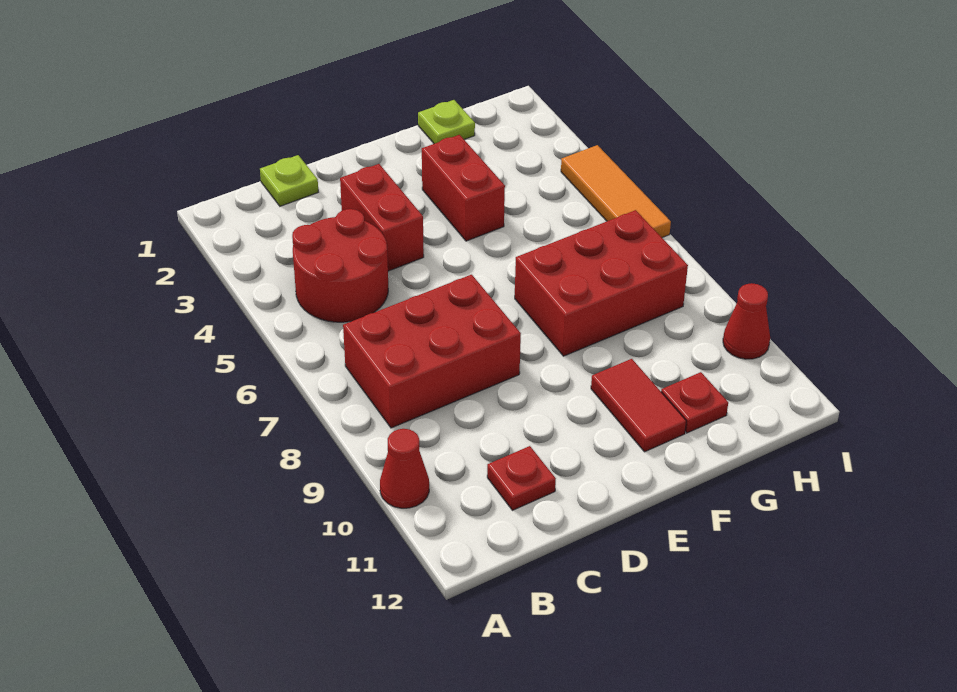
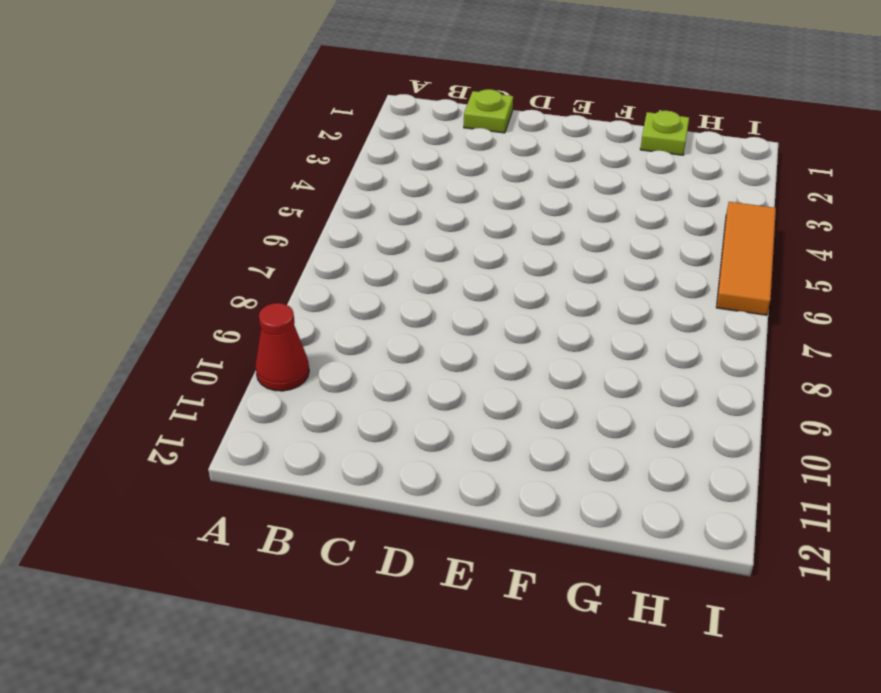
none -> red round brick B4:C5 level 1
none -> red brick B7:D8 level 1
none -> red plate C11 level 1

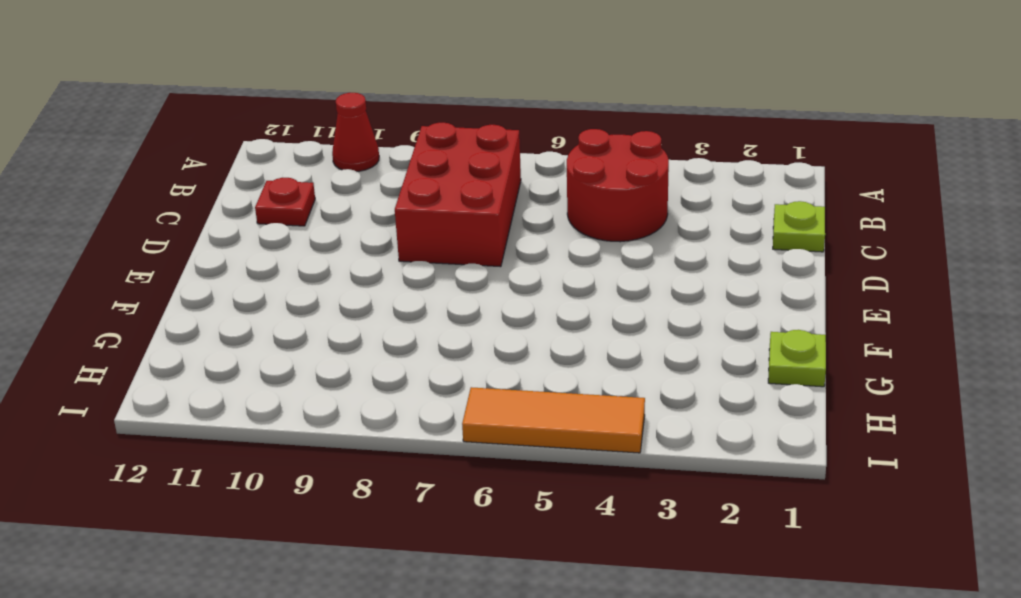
none -> red brick D3:D4 level 1
none -> red brick F3:F4 level 1
none -> red brick F7:H8 level 1

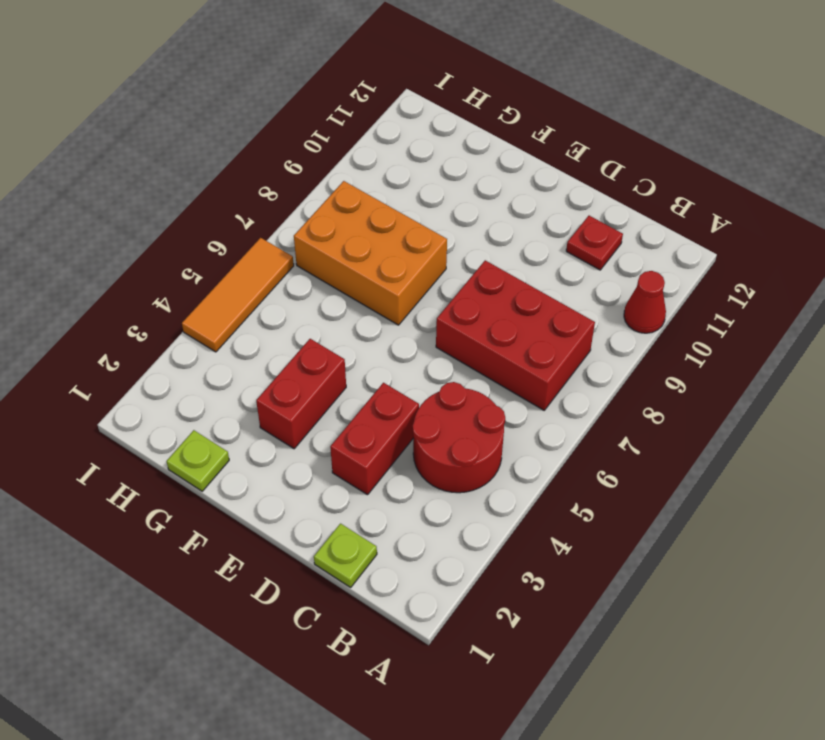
orange brick F7:H8 level 1 -> red brick F7:H8 level 1
none -> red tile F10:F11 level 1
none -> red plate G11 level 1
none -> red cone I10 level 1

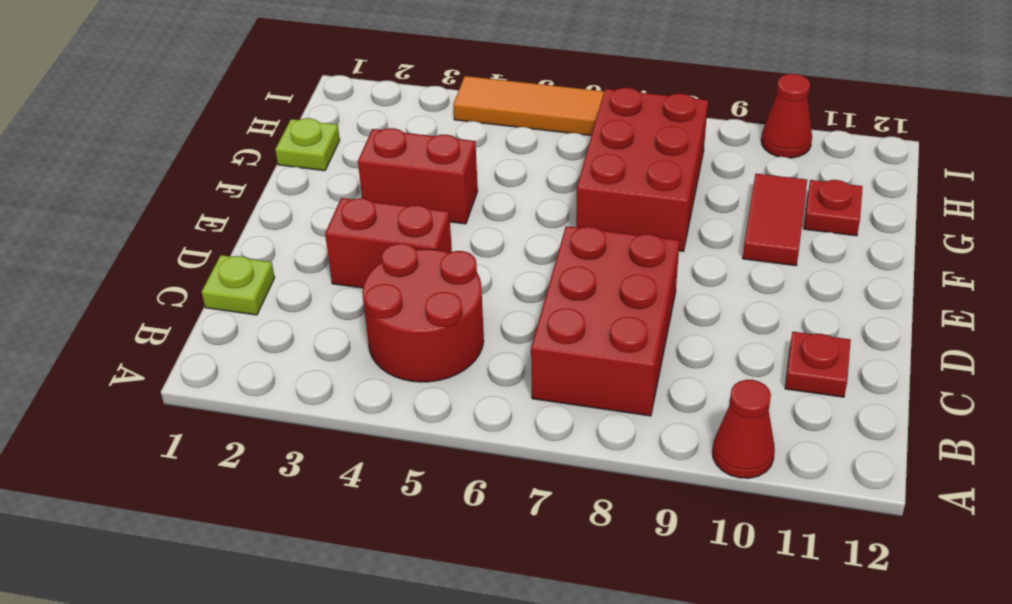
red tile F10:G10 level 1 -> red tile F10:F11 level 1

